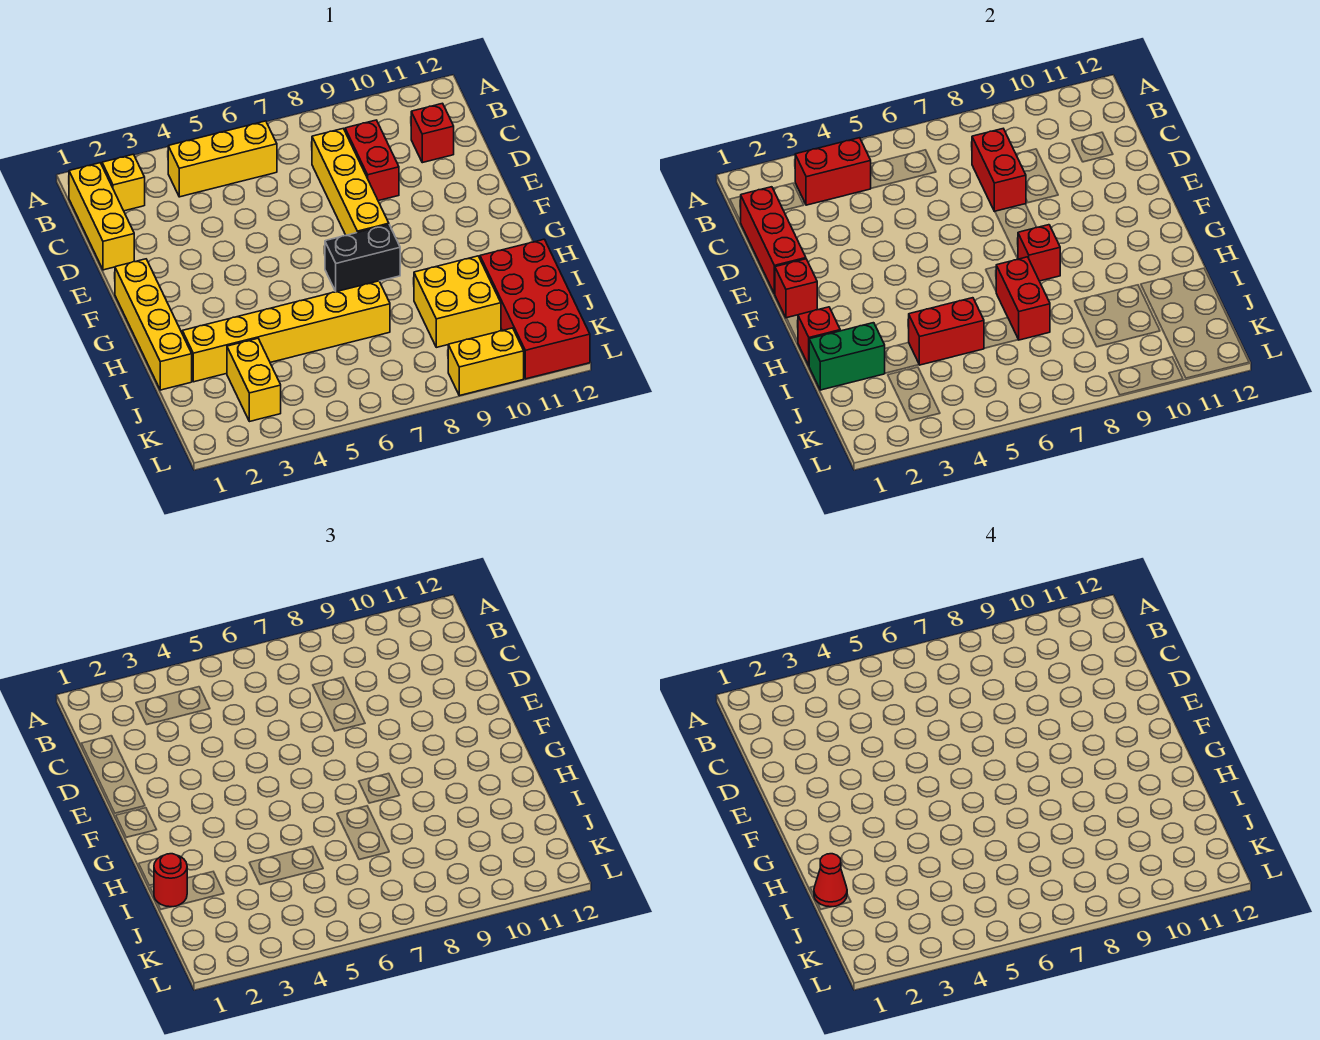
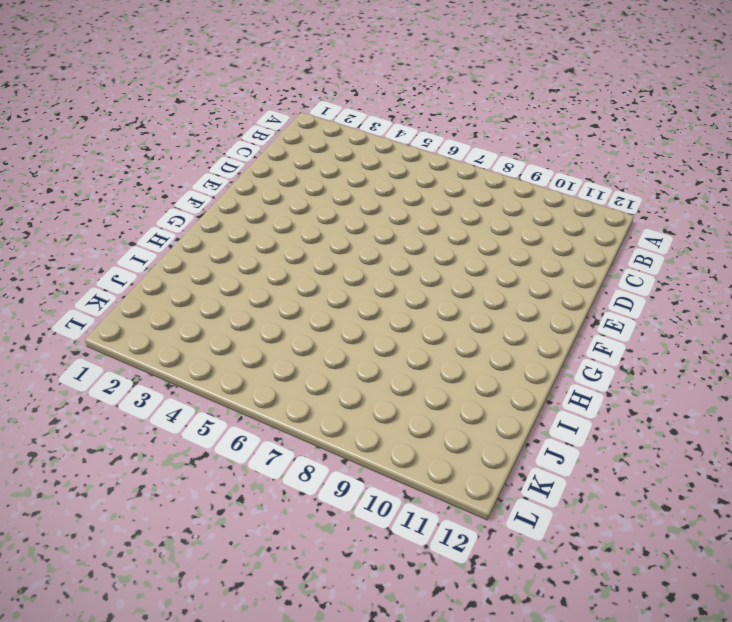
none -> yellow brick B1:D1 level 1
none -> yellow brick B2 level 1
none -> yellow brick B4:B6 level 1

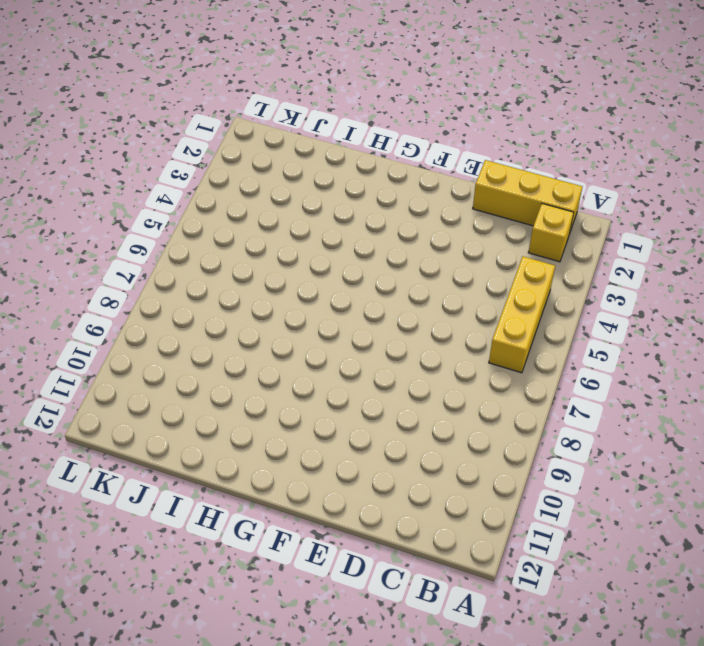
none -> yellow brick C8:F8 level 1
none -> red brick C9:D9 level 1
none -> red brick C11 level 1

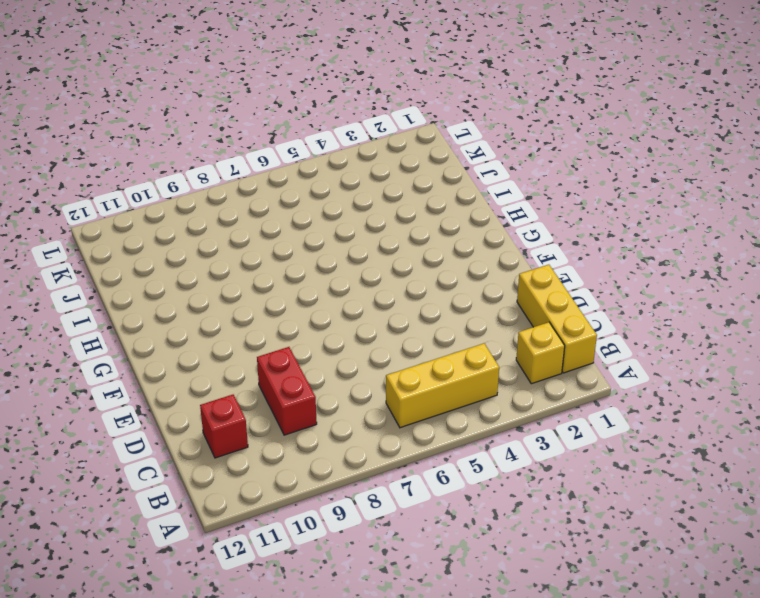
none -> yellow brick C8:F8 level 1
none -> yellow brick F1:I1 level 1
none -> black brick G7:G8 level 1

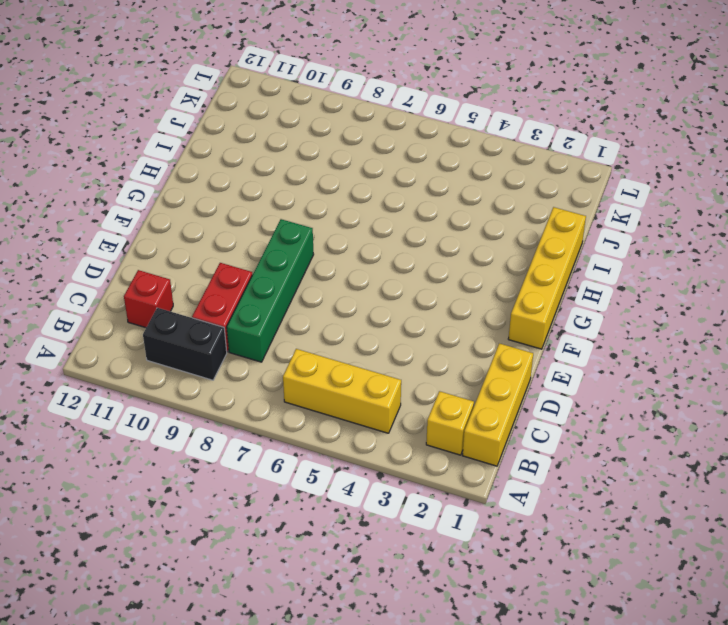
black brick B9:B10 level 1 -> black brick G7:G8 level 1
green brick C8:F8 level 1 -> yellow brick C8:F8 level 1
none -> yellow brick I2:I7 level 1
none -> yellow brick I9:J10 level 1
none -> red brick I11:L12 level 1

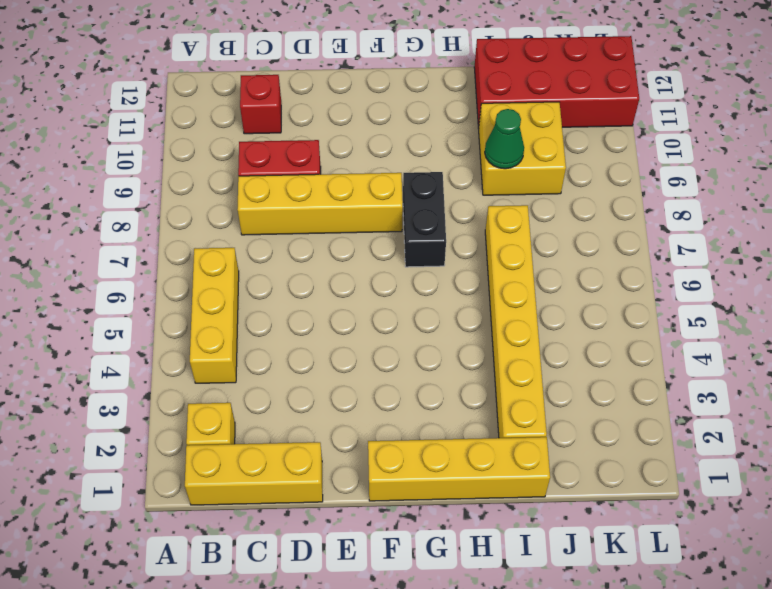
green cone I9 level 2 -> none
none -> yellow brick J3:K3 level 1
none -> yellow brick L9:L10 level 1
none -> red brick B3:B4 level 2

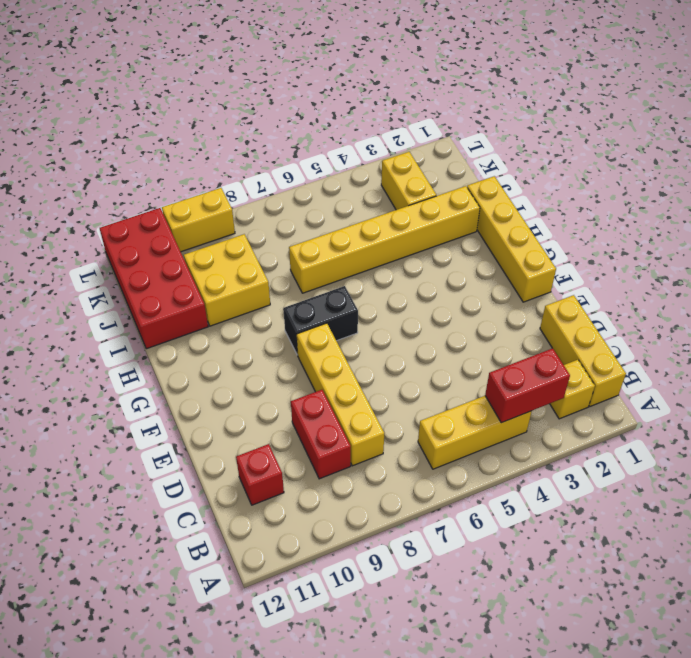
none -> red brick C1:E1 level 2
none -> red brick C8:D8 level 2
none -> red brick F1 level 2

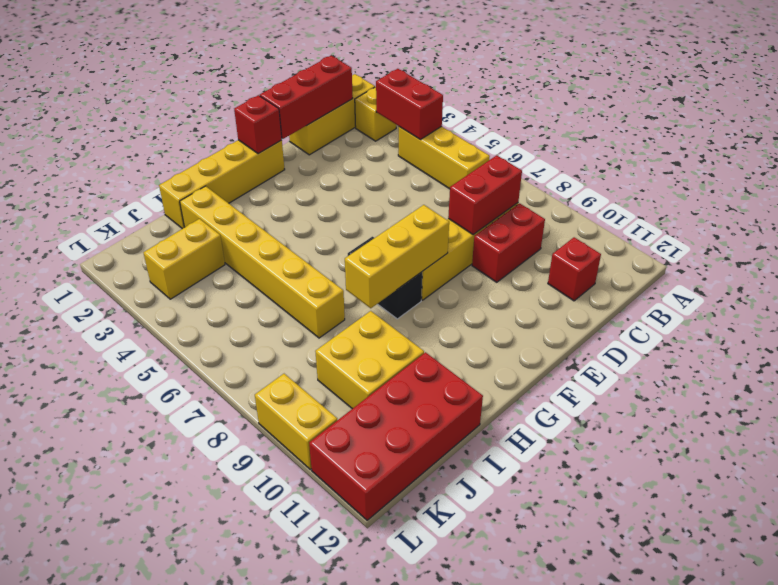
yellow brick F8:H8 level 2 -> red brick G8 level 2
none -> red brick H1 level 2
none -> red brick H7:I7 level 2
none -> green brick I1:I2 level 2

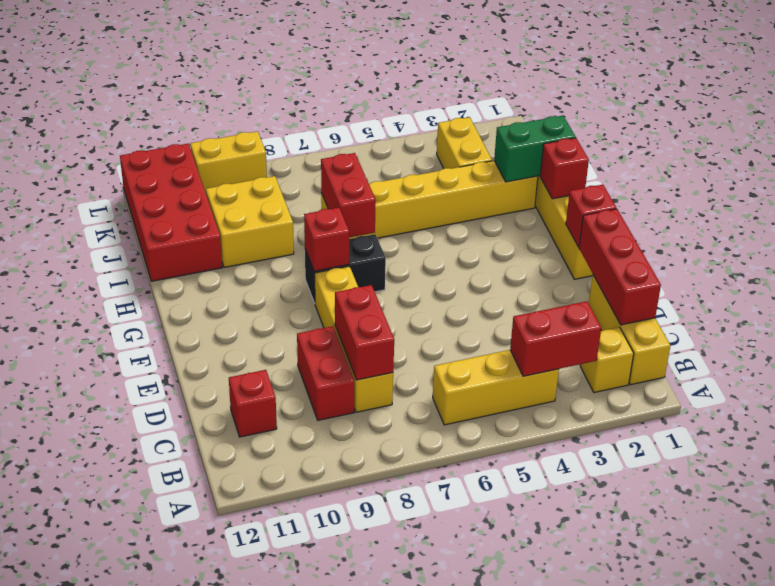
none -> red brick I4:I5 level 2
none -> red round brick I1 level 3
none -> red cone I1 level 4

